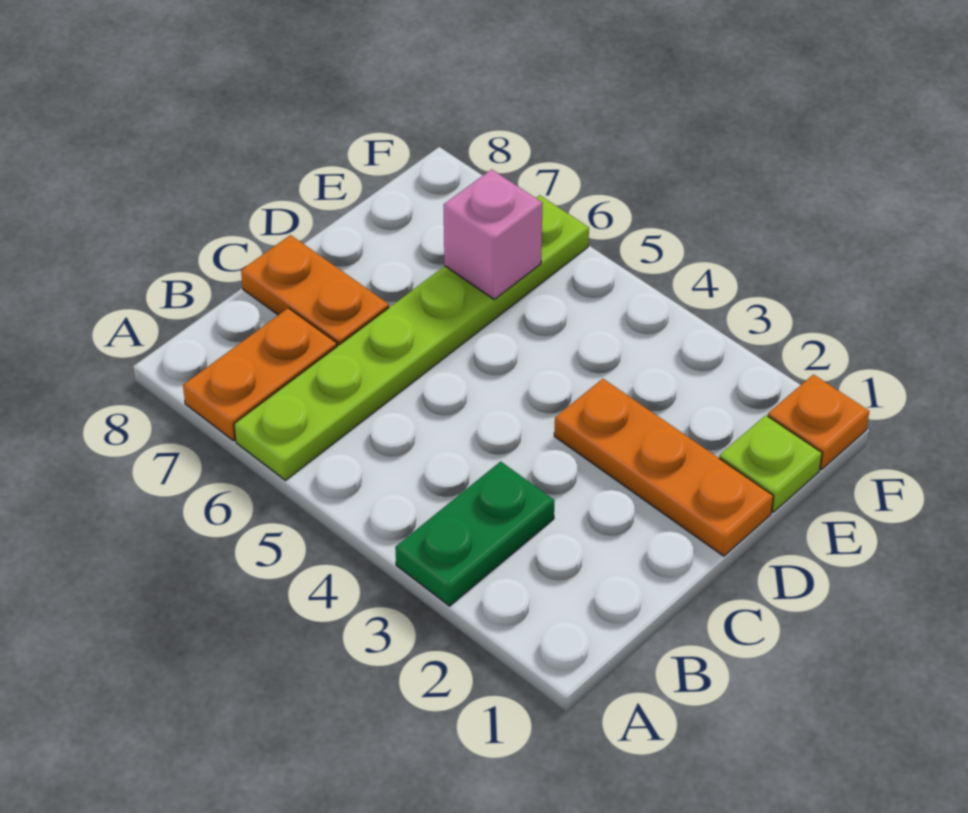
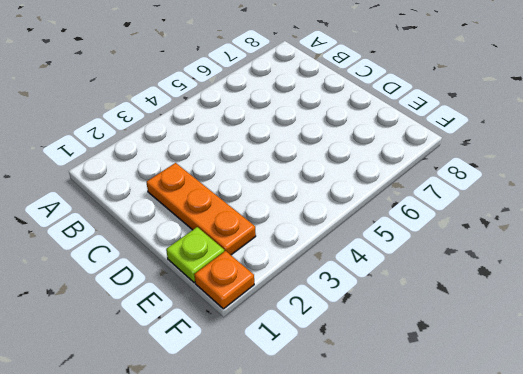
orange plate C2:E2 level 1 -> orange plate D1:D3 level 1
none -> green plate A3:B3 level 1
none -> lime plate A6:F6 level 1

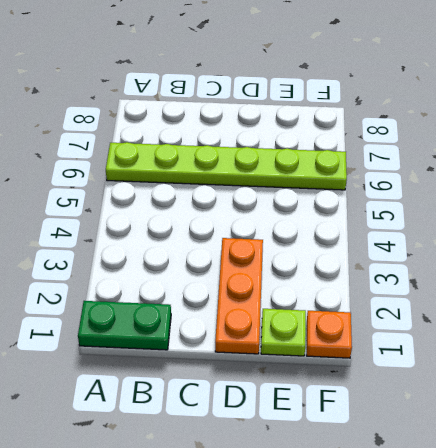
green plate A1:B1 level 1 -> green plate A3:B3 level 1
none -> orange plate A7:B7 level 1
none -> orange plate C7:C8 level 1

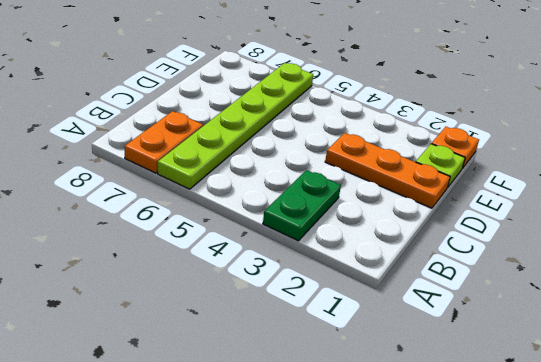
none -> orange plate C7:C8 level 1
none -> pink brick E6 level 2

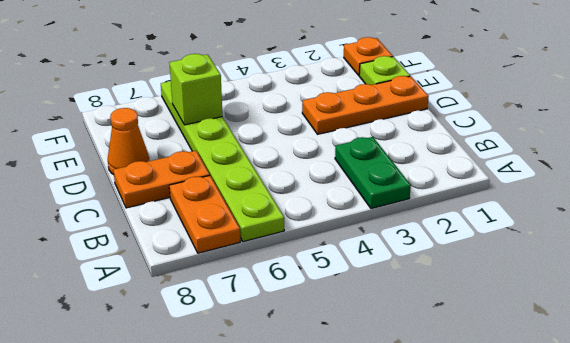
orange cone D8 level 1 -> none
lime brick E6 level 2 -> pink brick E6 level 2

